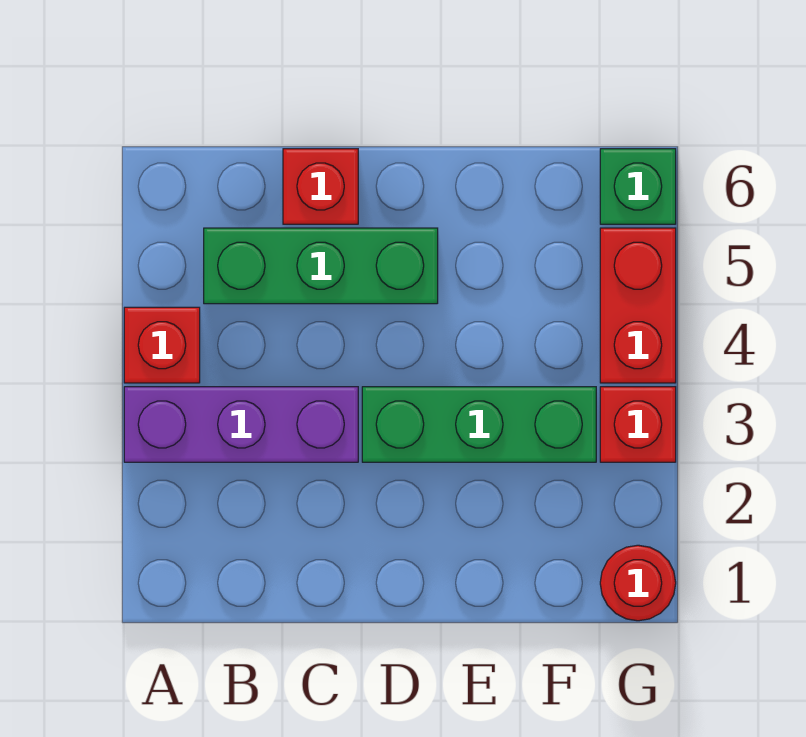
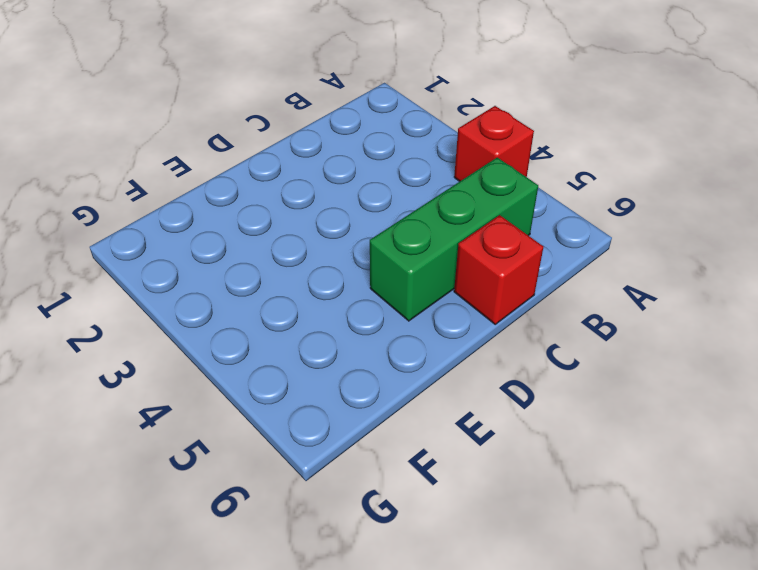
none -> purple brick A3:C3 level 1
none -> green brick D3:F3 level 1

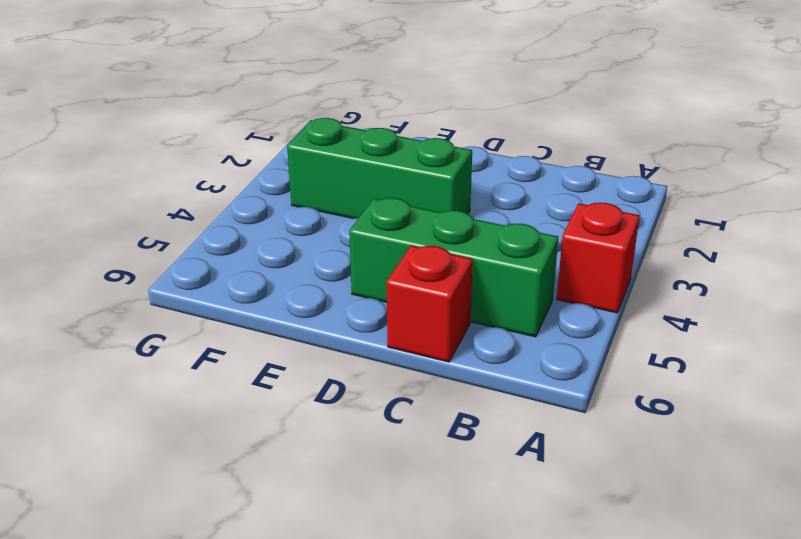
none -> purple brick A3:C3 level 1
none -> red round brick G1 level 1

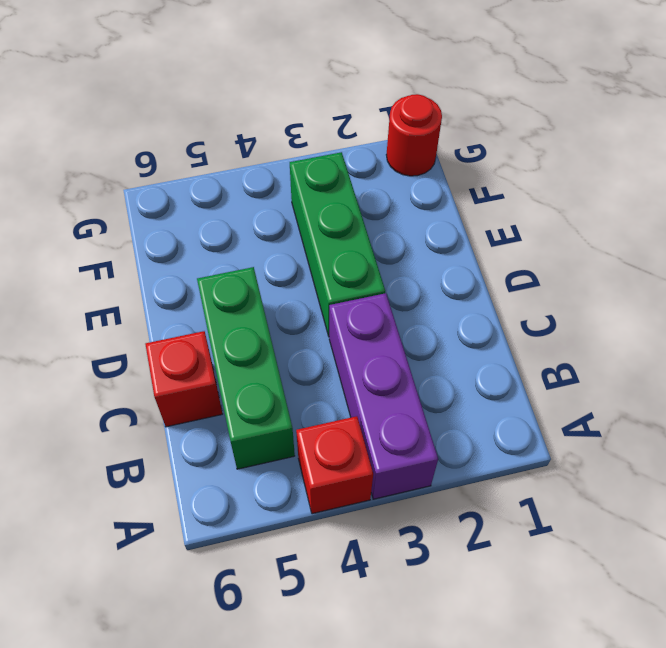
none -> red brick G3 level 1
none -> red brick G4:G5 level 1

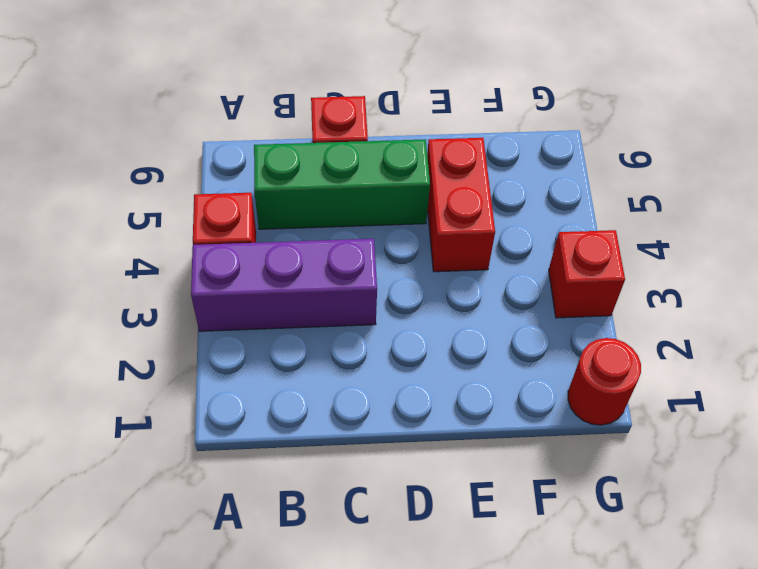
red brick E4:E5 level 1 -> red brick G4:G5 level 1
none -> green brick D3:F3 level 1
none -> green brick G6 level 1

